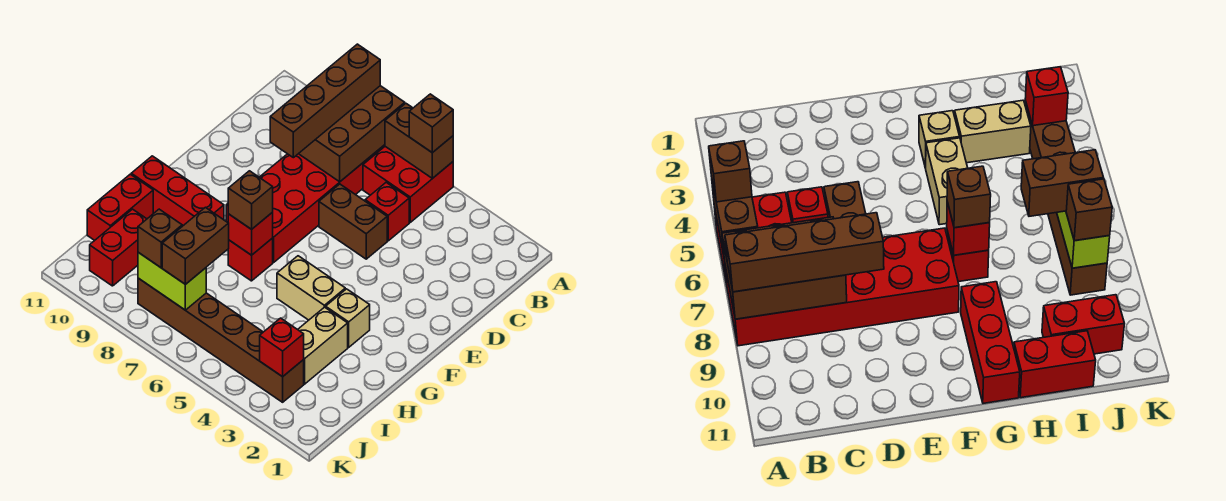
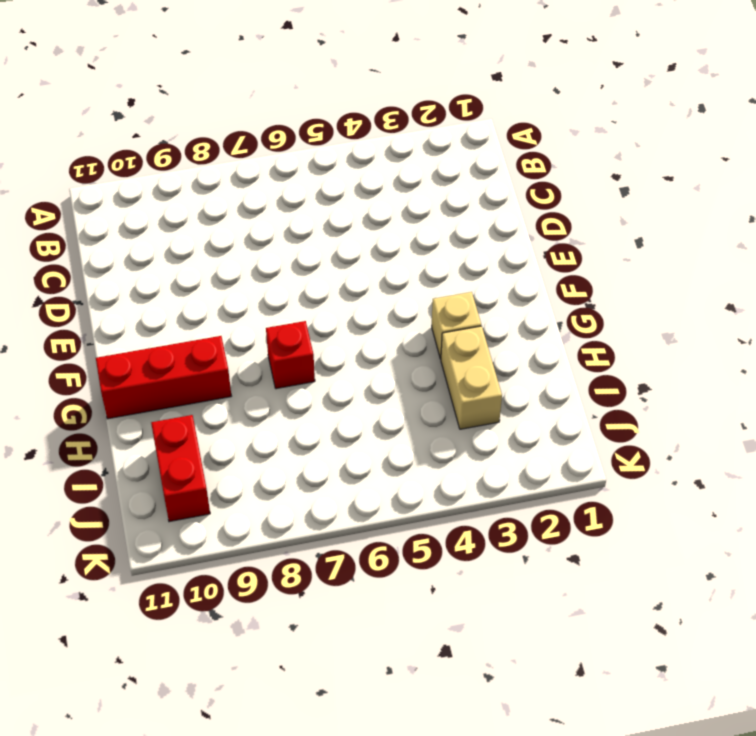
none -> red brick A5:B6 level 1
none -> red brick A7:F8 level 1
none -> red brick C5 level 1

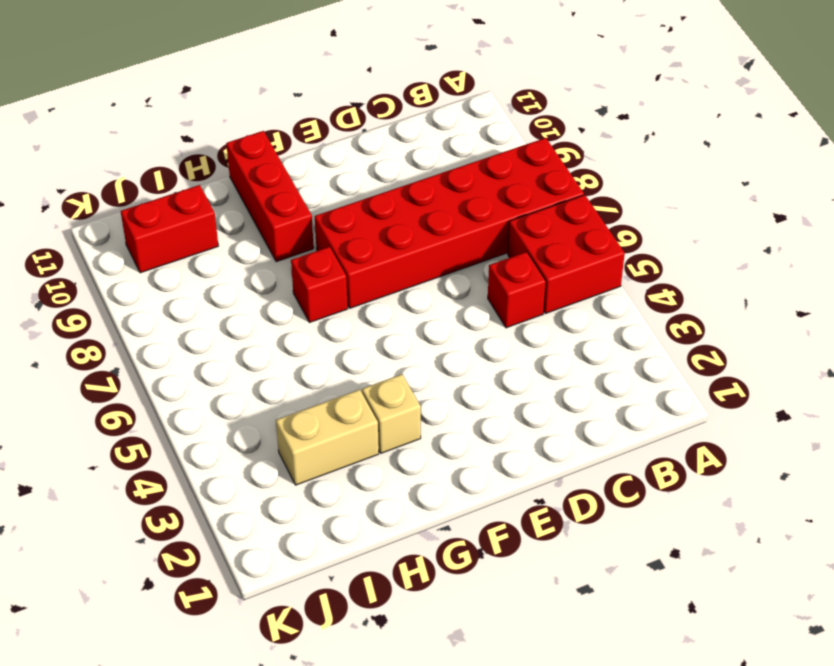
none -> brown brick D5:D6 level 1
none -> tan brick G4:G5 level 1
none -> red brick H11:I11 level 1

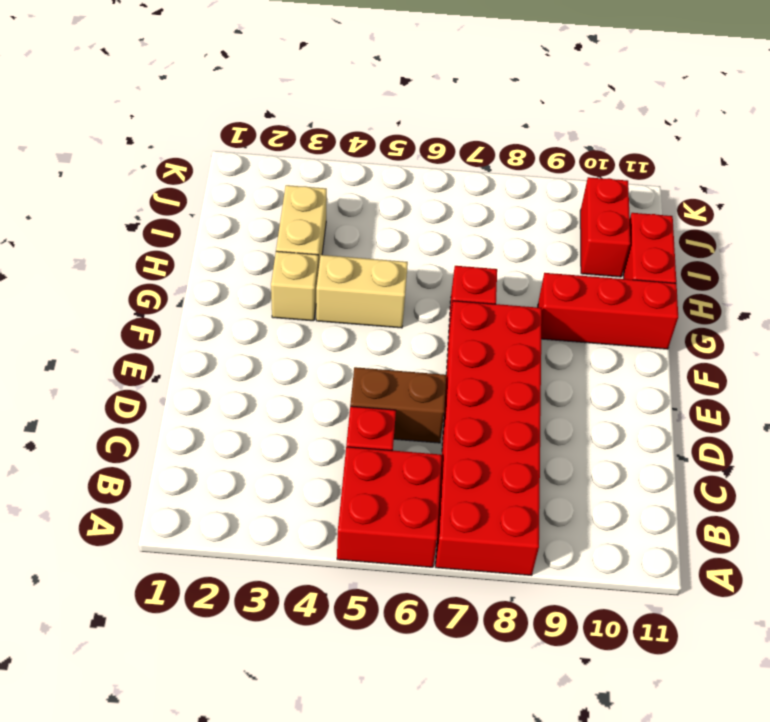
none -> brown brick J3:J8 level 1
none -> brown brick A5:A6 level 2
none -> brown brick A7:C8 level 2

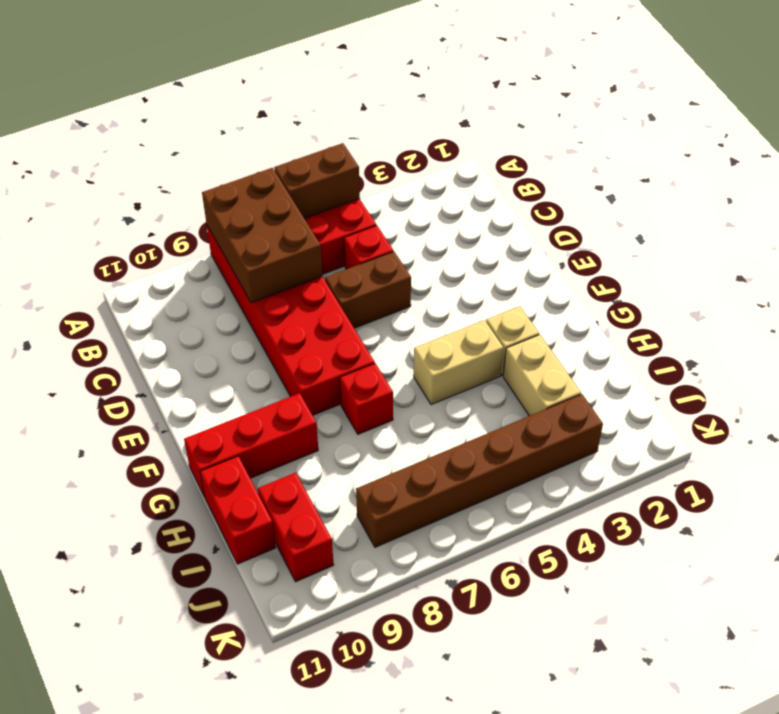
none -> red brick G7 level 2
none -> red brick J3 level 2
none -> lime brick J7:J8 level 2

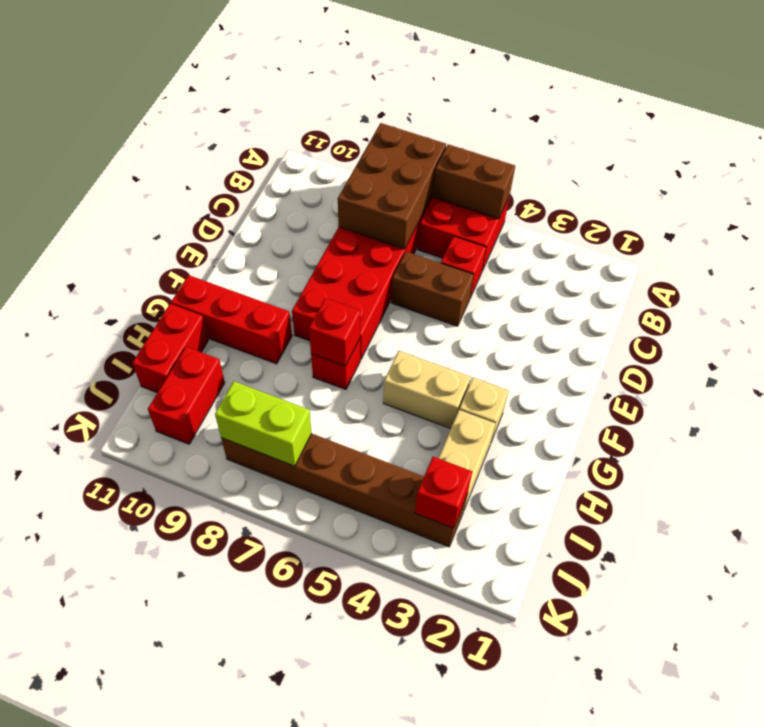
none -> brown brick A5 level 3
none -> brown brick A8:D8 level 3
none -> brown brick G7 level 3

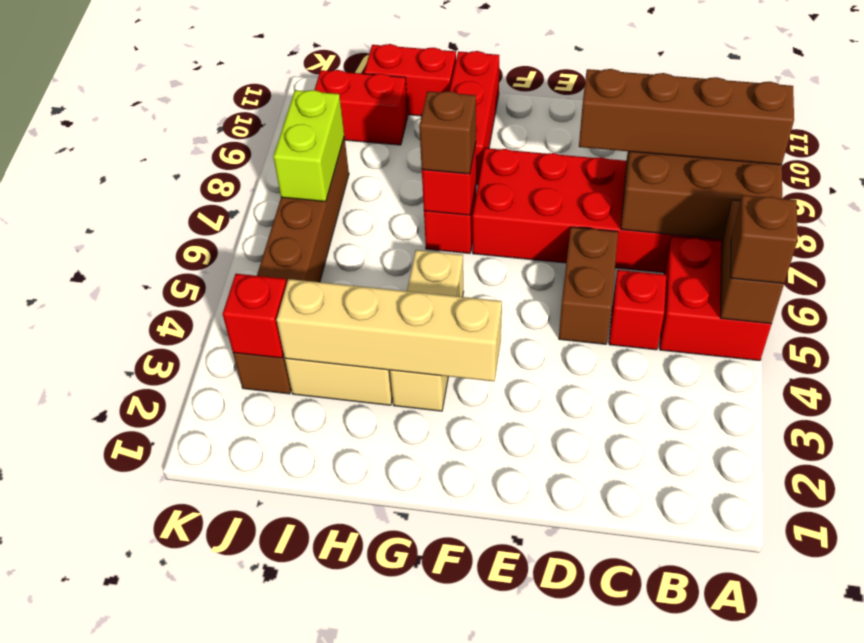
tan brick F3:I3 level 2 -> none
none -> brown brick I7:J7 level 3
none -> brown brick J8 level 3

